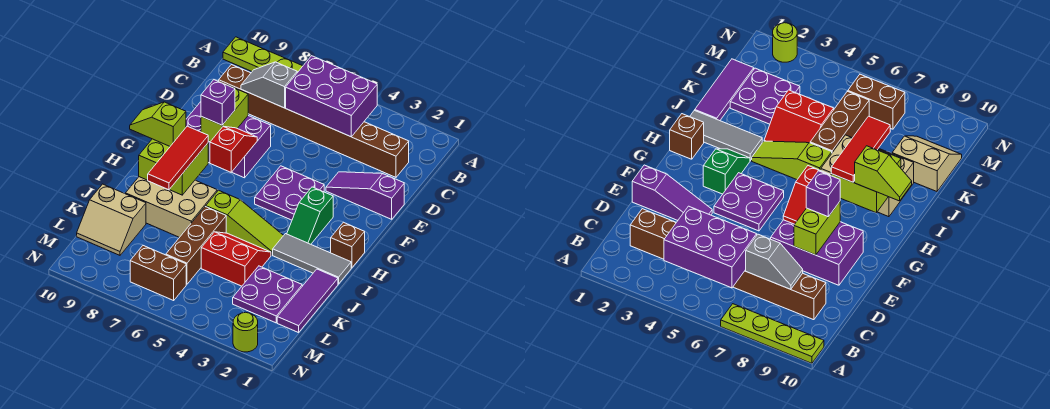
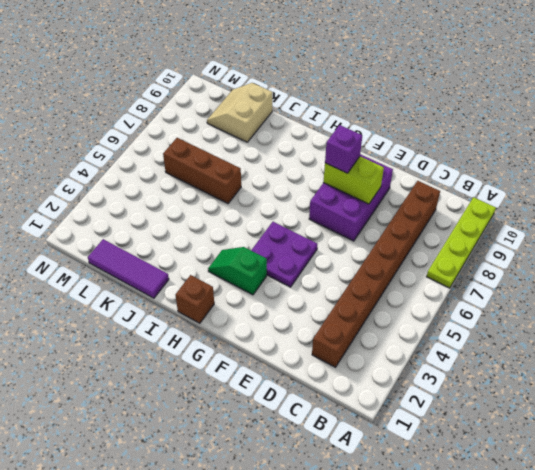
none -> purple slope E1:E3 level 1 top 1
none -> grey tile I1:I3 level 1
none -> lime slope I4:I6 level 1 top 6

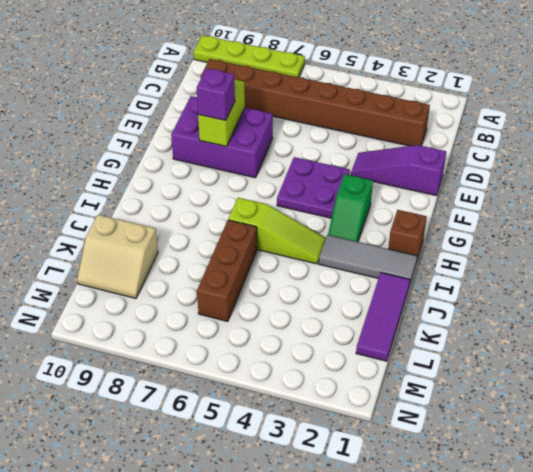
none -> tan brick I7:J9 level 1
none -> red slope J4:K5 level 1 top K
none -> purple plate K2:L3 level 1

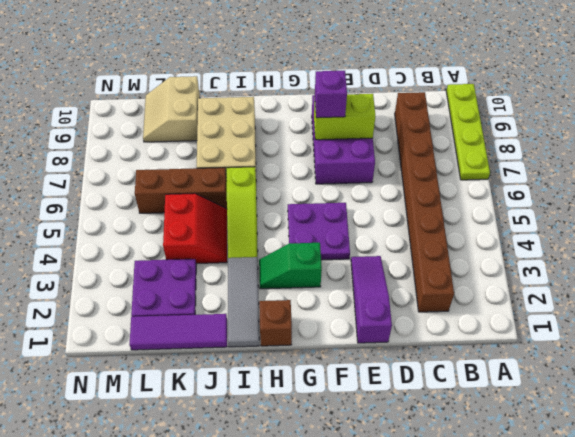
none -> brown brick M6:M7 level 1
none -> lime round brick N2 level 1
none -> purple brick B4:C6 level 2

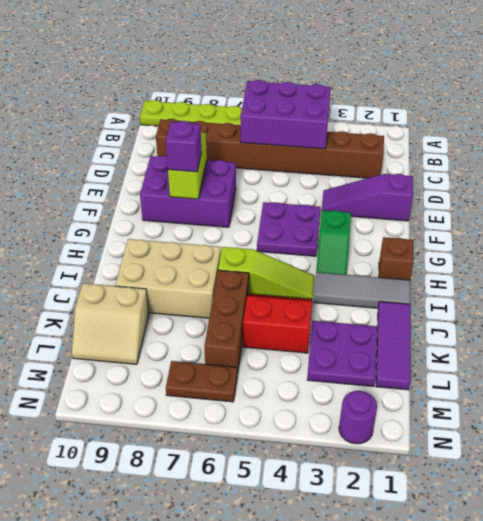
brown plate M6:M7 level 1 -> brown brick M6:M7 level 1
purple round brick N2 level 1 -> lime round brick N2 level 1
none -> grey slope C7:C8 level 2 top 7
none -> red slope F7:G7 level 2 top G
none -> lime brick H8:I9 level 2

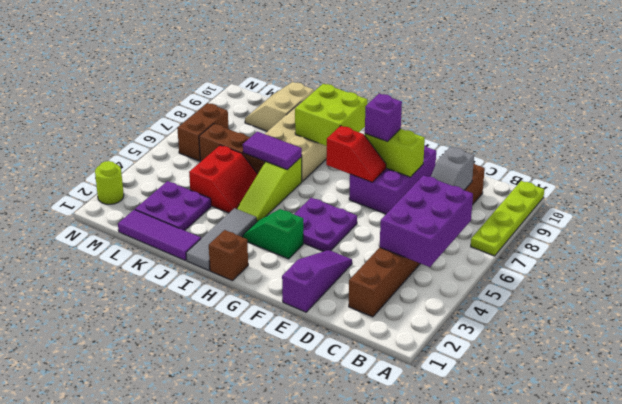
grey slope C7:C8 level 2 top 8 -> grey slope C7:C8 level 2 top 7
purple tile I6:J6 level 2 -> none
none -> red tile H8:J8 level 3
none -> lime slope H9:H10 level 3 top 9

